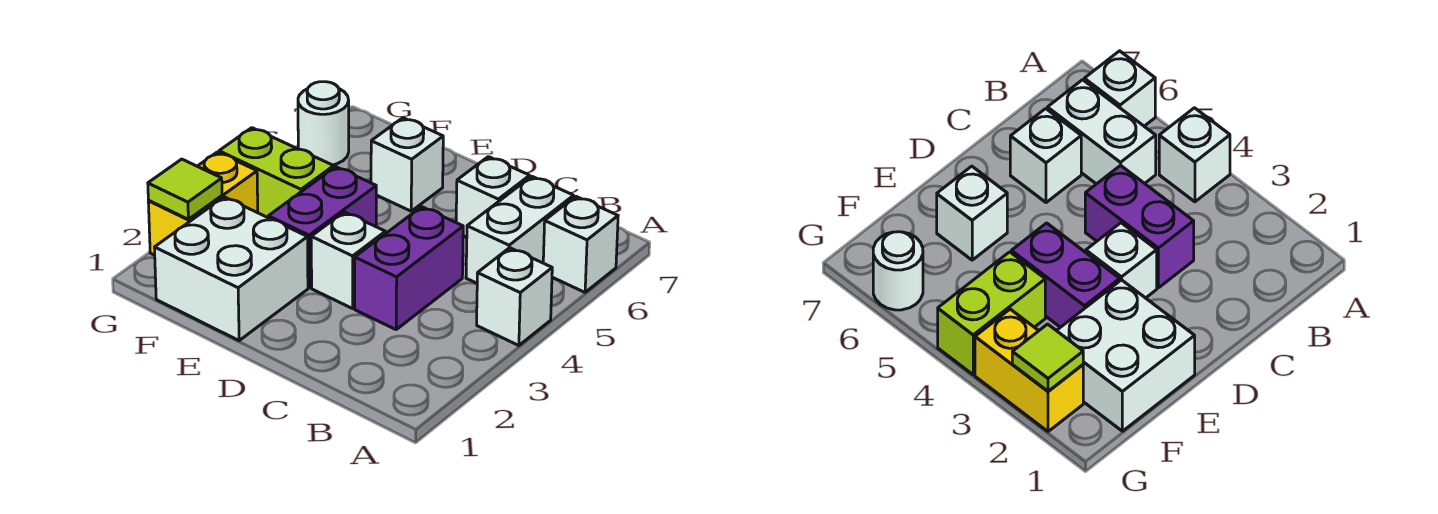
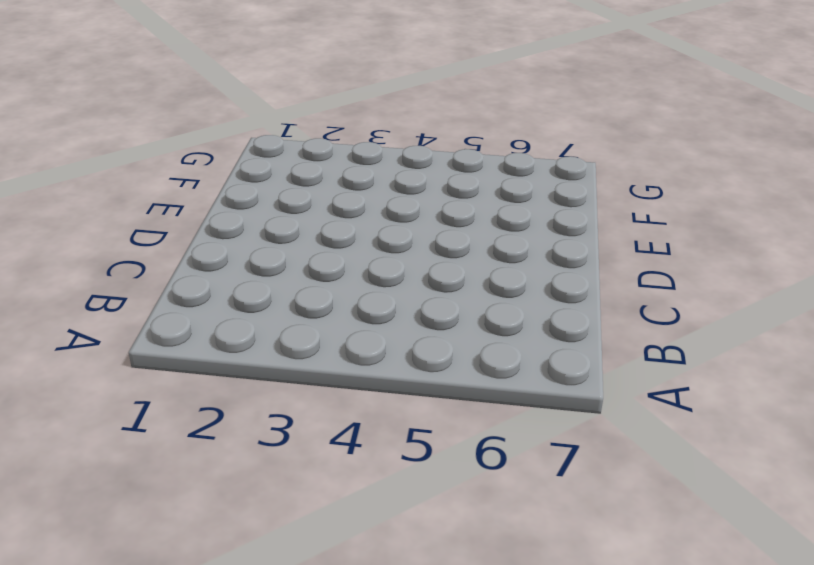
none -> white brick A4 level 1
none -> white brick A6 level 1
none -> white brick B5:B6 level 1

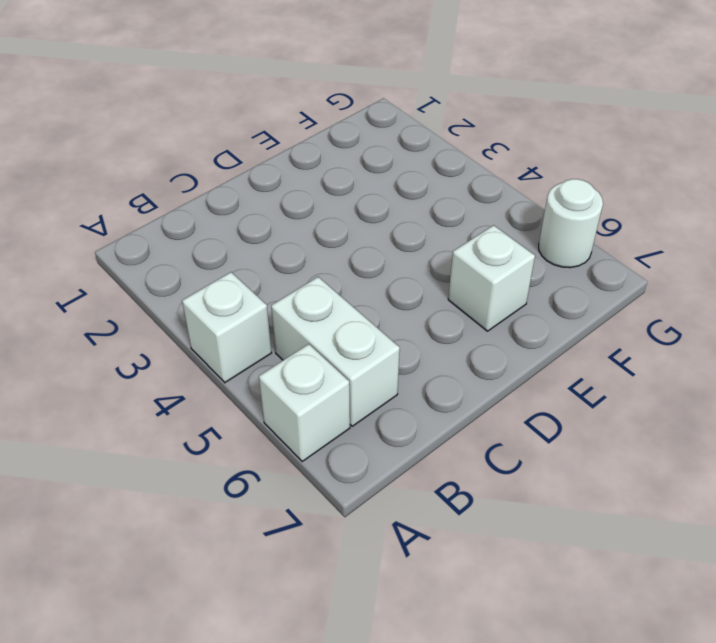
none -> purple brick C3:C4 level 1
none -> white brick C6 level 1
none -> white brick D3 level 1

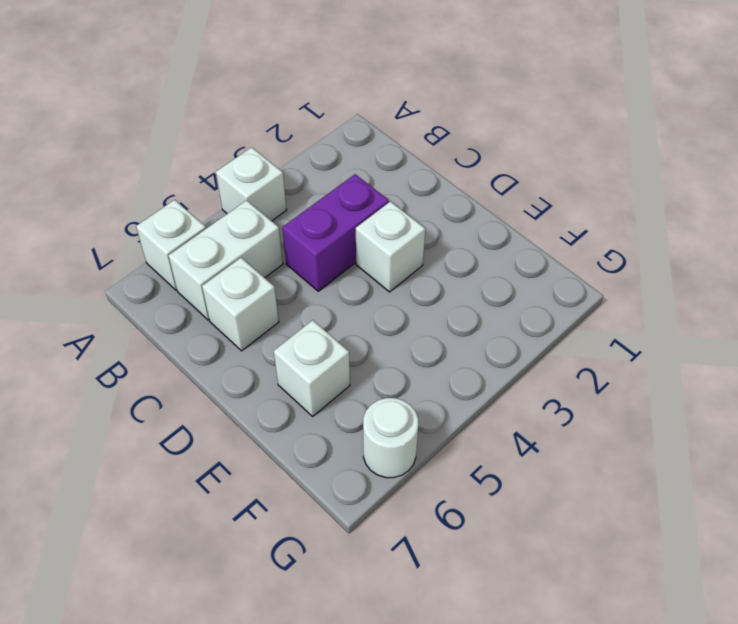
none -> white brick E1:F2 level 1
none -> purple brick E3:E4 level 1
none -> lime brick F4:G4 level 1

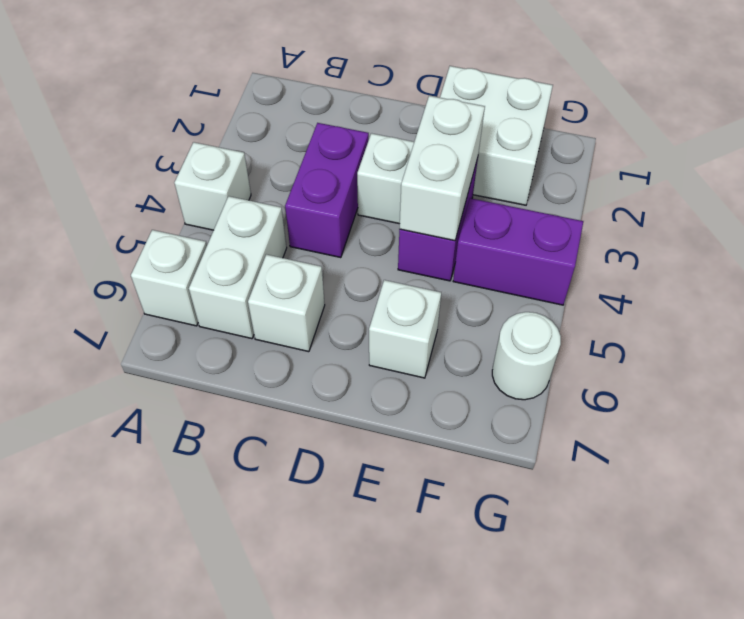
white brick E3:E4 level 2 -> none
purple brick F4:G4 level 1 -> lime brick F4:G4 level 1
none -> yellow brick G2:G3 level 1
none -> lime tile G2 level 2

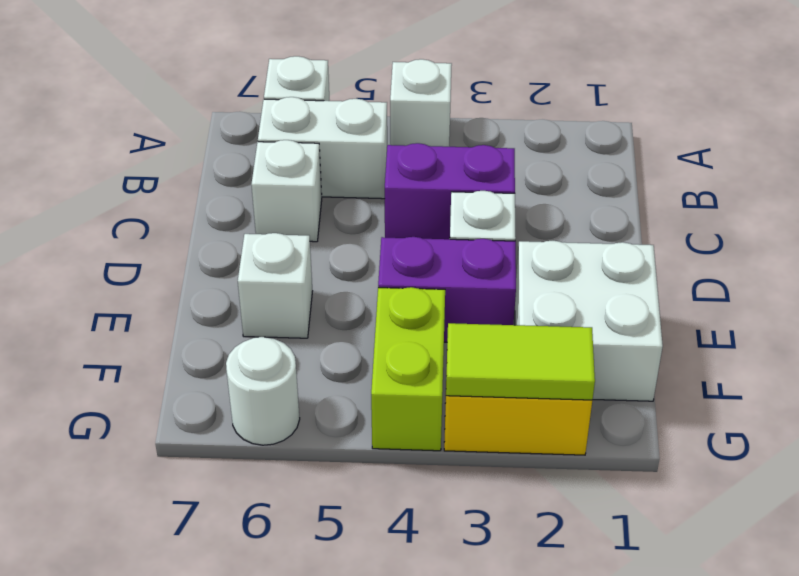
lime tile G2:G3 level 2 -> lime tile G2 level 2

